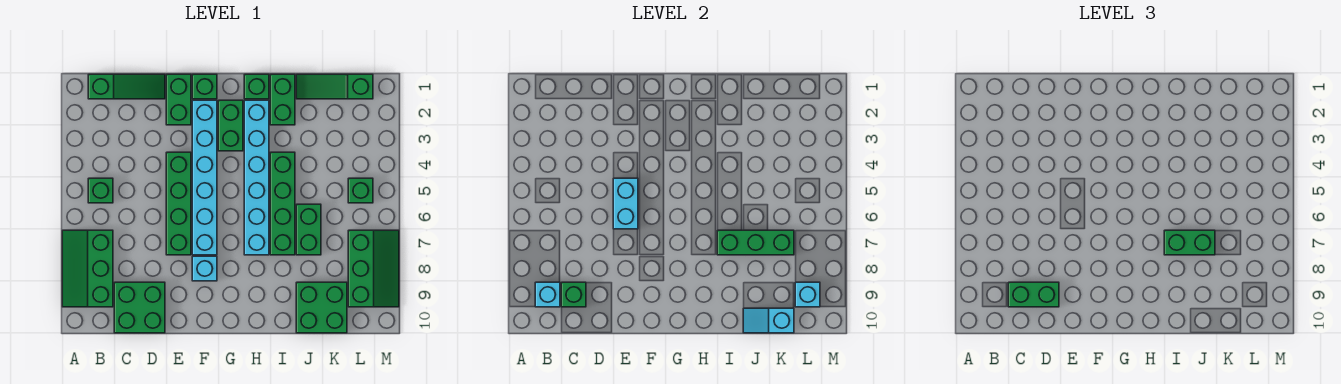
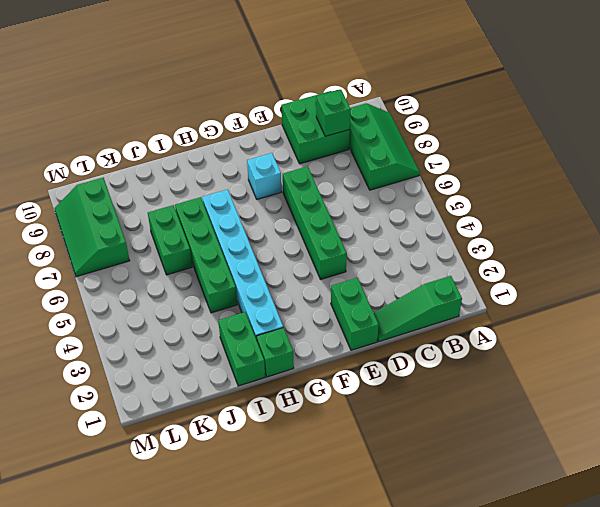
none -> green brick B5 level 1
none -> green brick F1 level 1
none -> cyan brick F2:F7 level 1

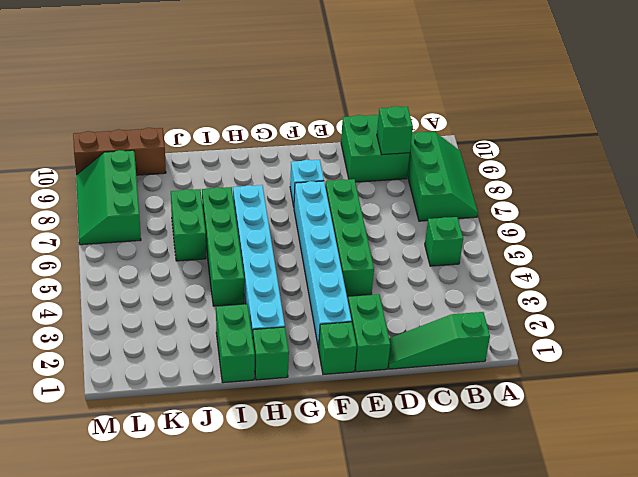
brown brick K10:M10 level 1 -> green brick J9:K10 level 1
none -> green brick G2:G3 level 1
none -> green slope J1:L1 level 1 top L
none -> green brick L5 level 1

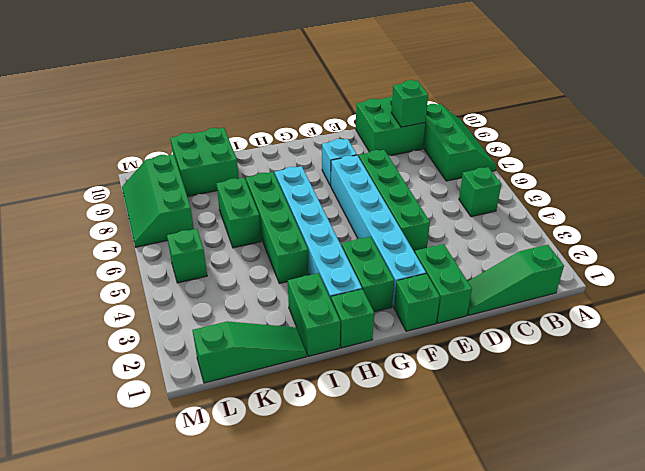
none -> cyan brick B9 level 2
none -> cyan brick E5:E6 level 2
none -> green brick I7:K7 level 2

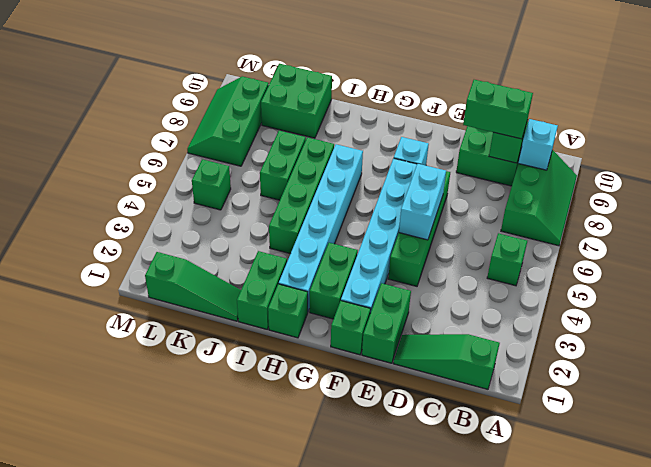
none -> green brick I7:K7 level 2
none -> cyan slope J10:K10 level 2 top K
none -> cyan brick L9 level 2

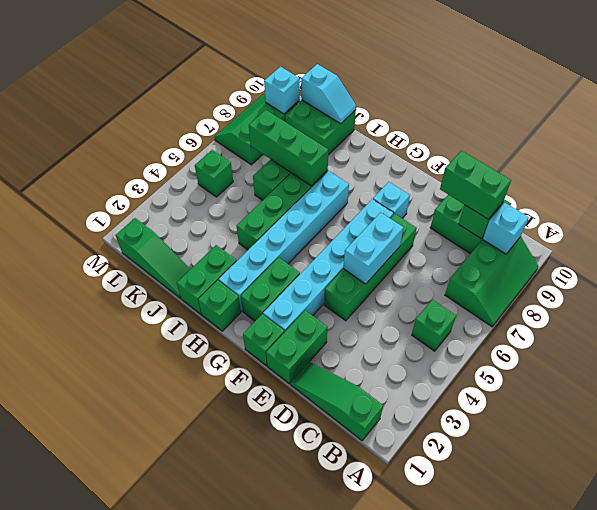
none -> green brick I7:J7 level 3

